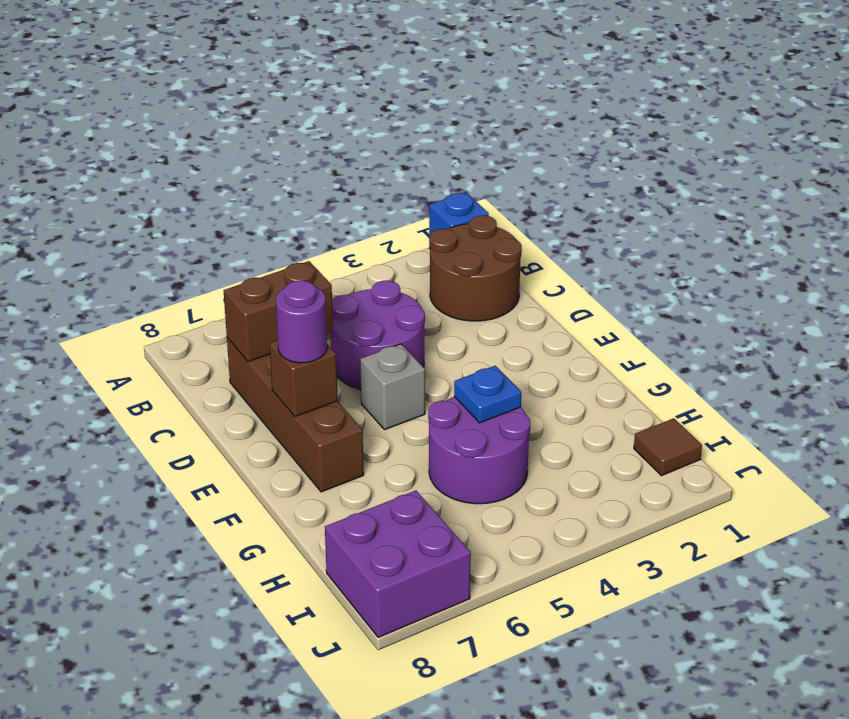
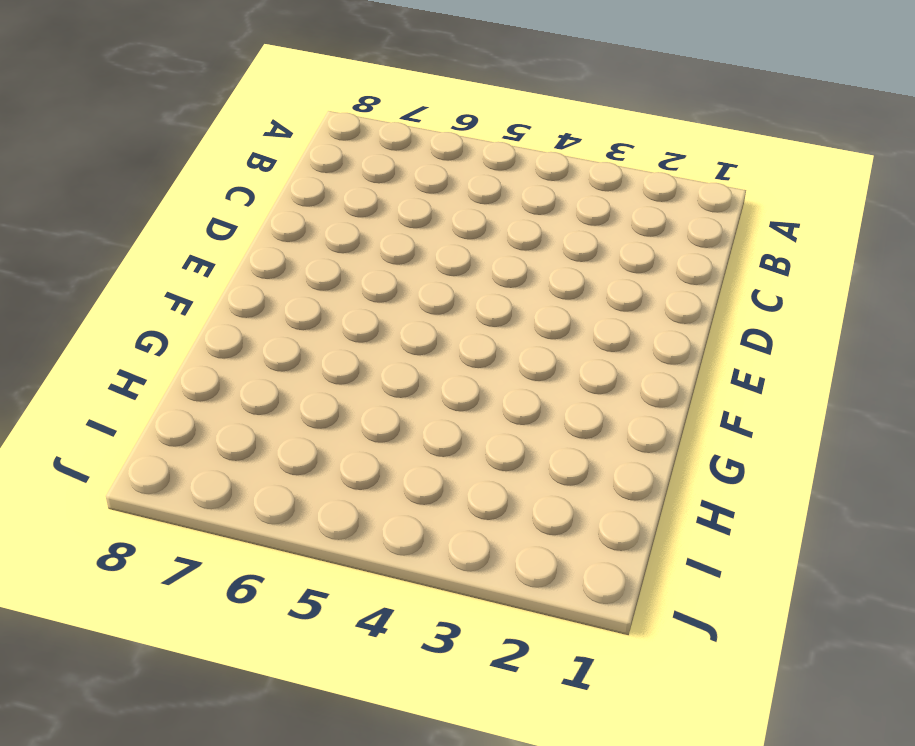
none -> blue brick A1 level 1
none -> brown round brick B1:C2 level 1
none -> purple round brick C4:D5 level 1

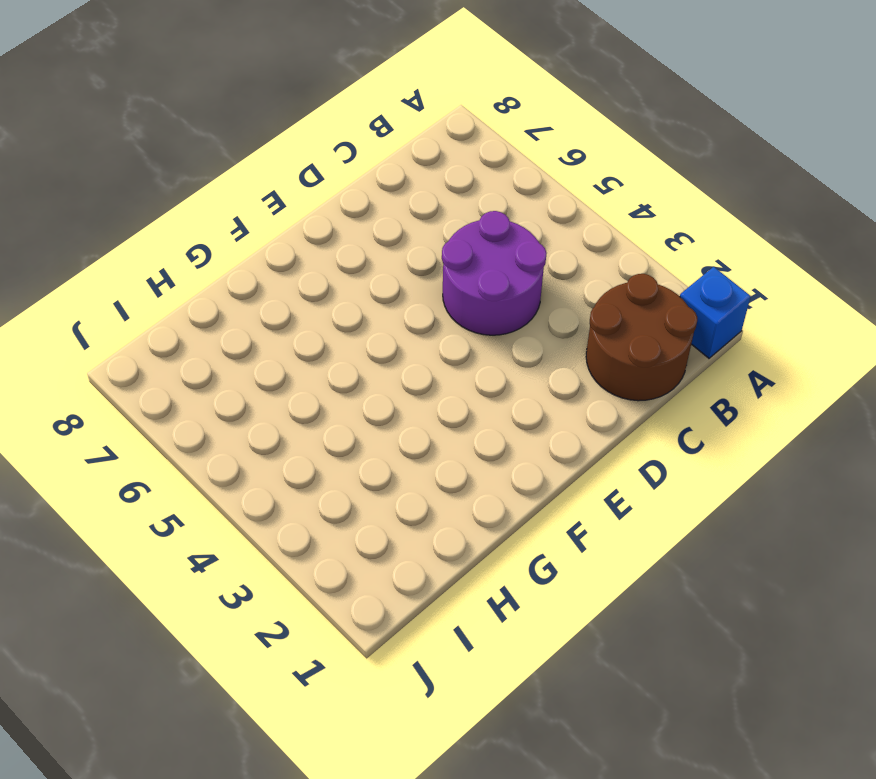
none -> brown brick C7:F7 level 1
none -> grey brick E5 level 1
none -> purple round brick G4:H5 level 1

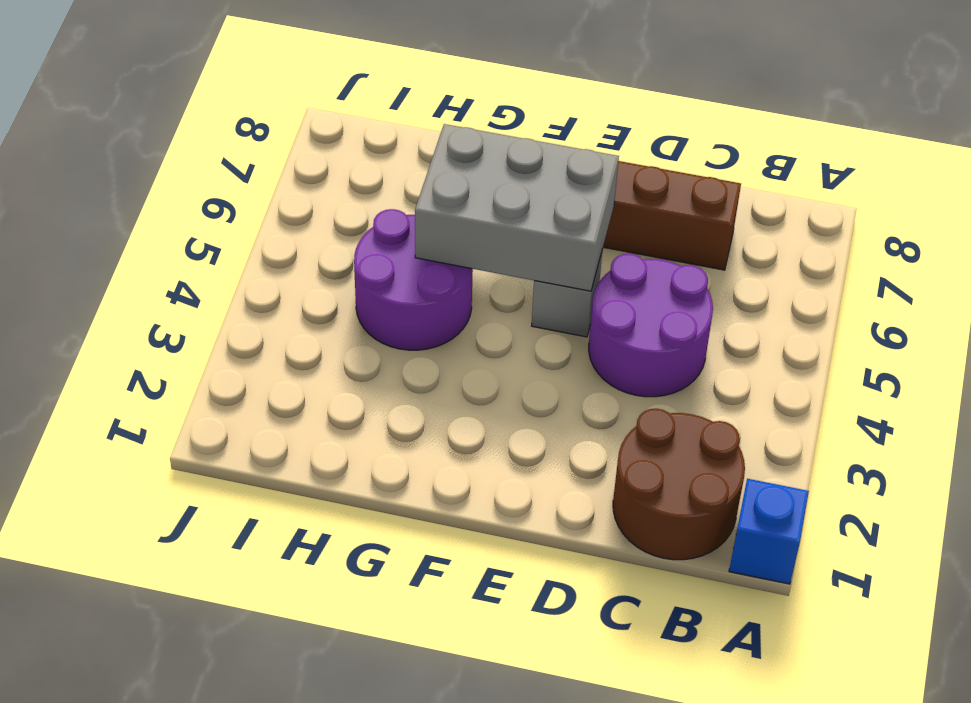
grey brick E5:G6 level 2 -> none
none -> brown tile I1 level 1
none -> purple brick I7:J8 level 1
none -> brown brick C6:C7 level 2

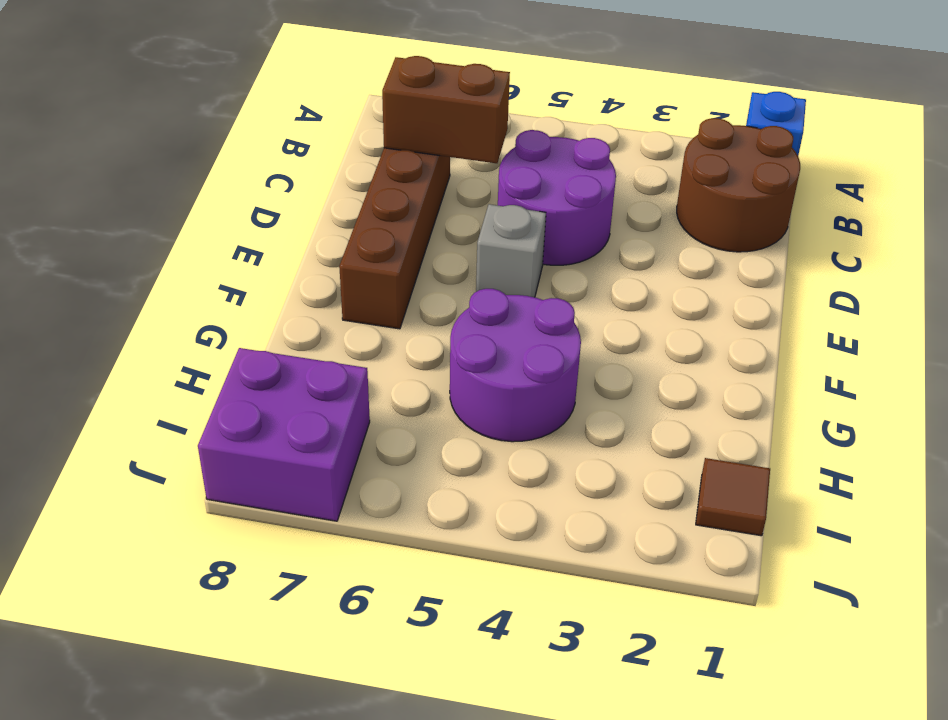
none -> brown brick E7 level 2
none -> blue plate G4 level 2
none -> purple round brick E7 level 3

